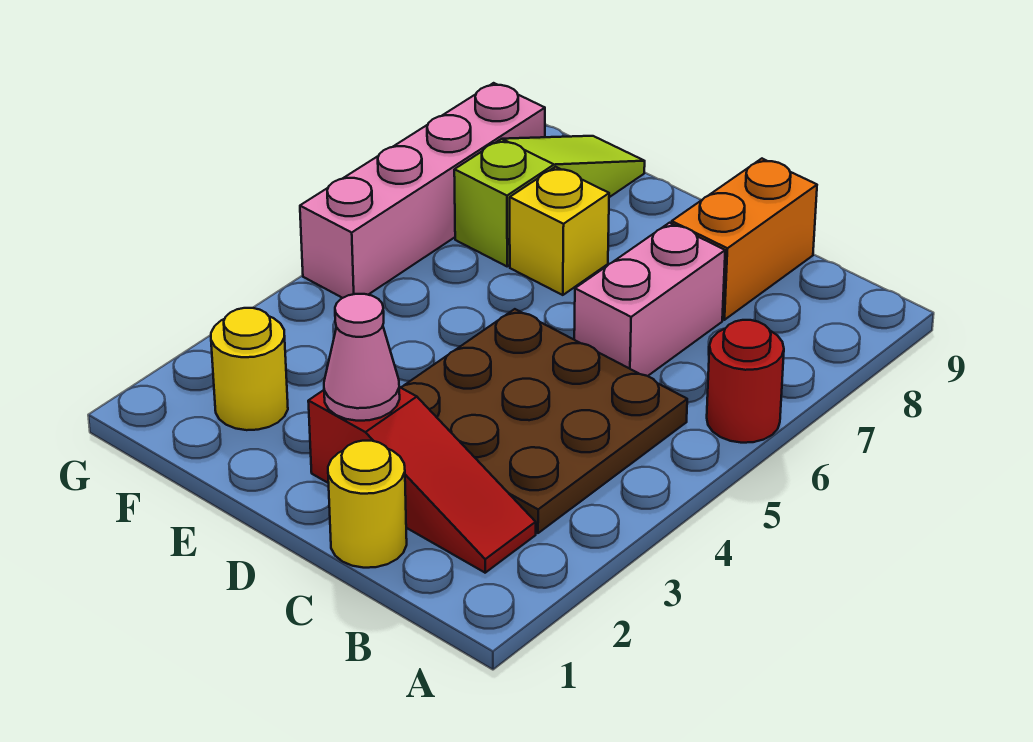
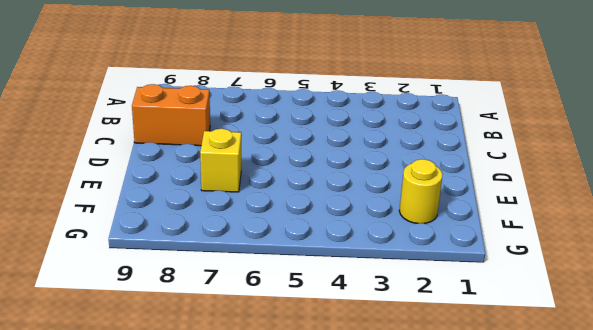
none -> red round brick A6 level 1
none -> red slope B2:D2 level 1 top D

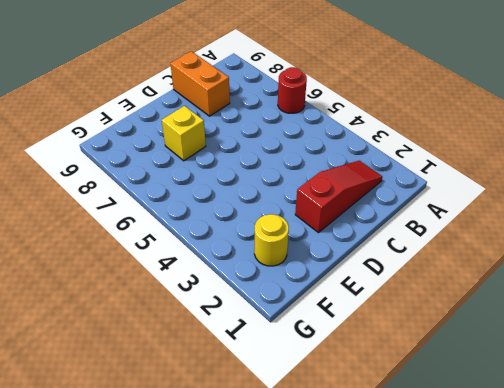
none -> brown plate B3:D5 level 1
none -> yellow round brick C1 level 1

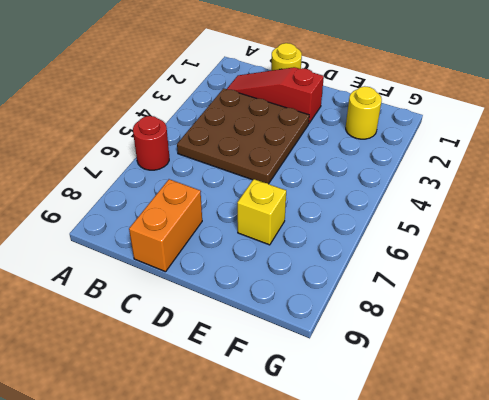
none -> pink brick C6:C7 level 1
none -> lime slope F7:F9 level 1 top 7

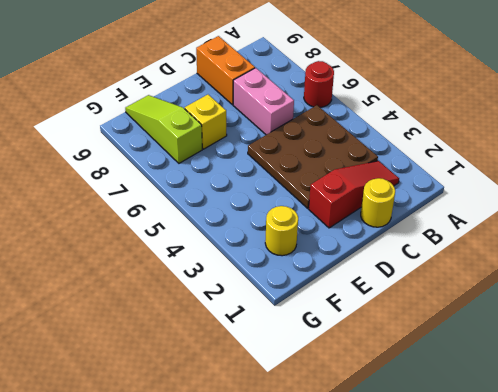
none -> pink brick G5:G8 level 1
none -> pink cone D2 level 2

